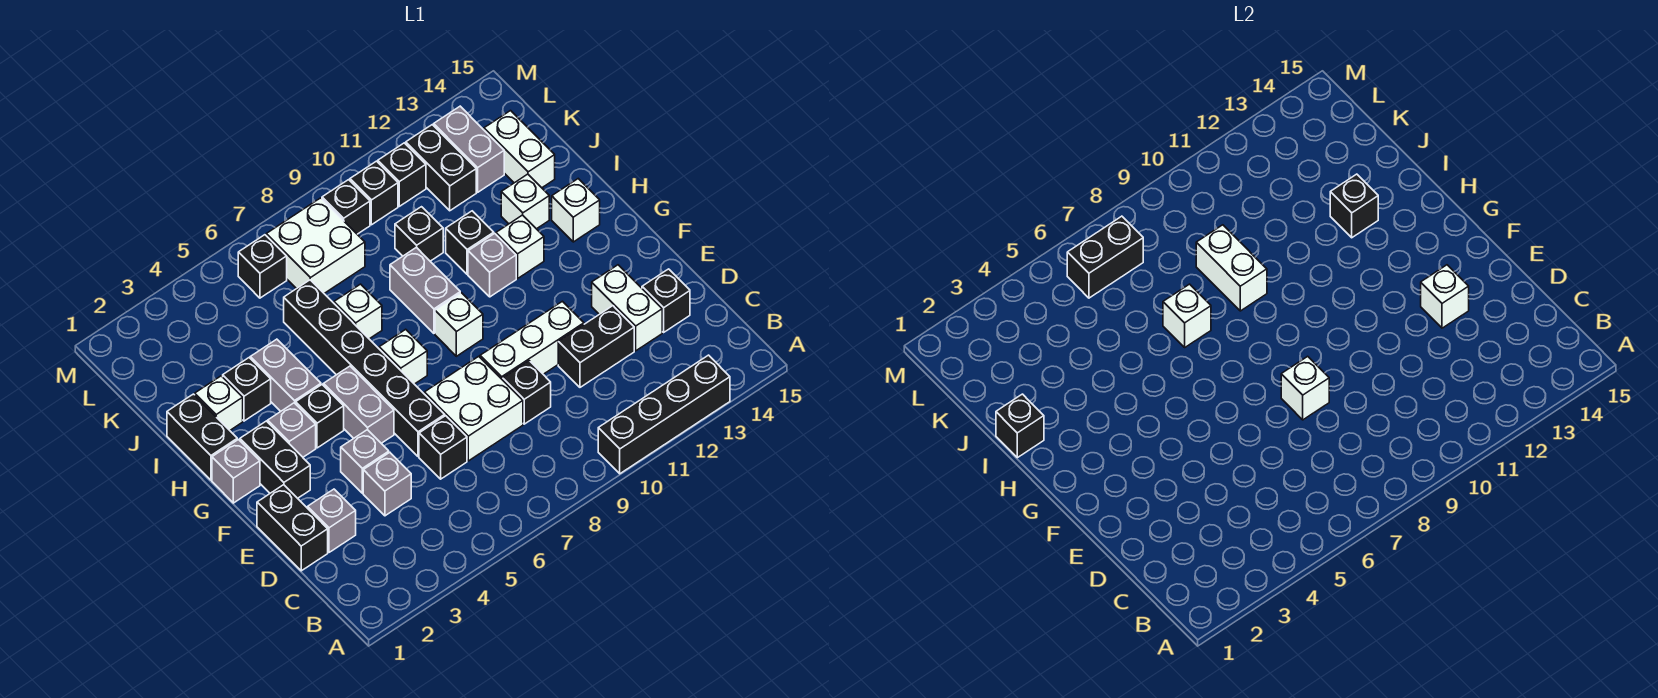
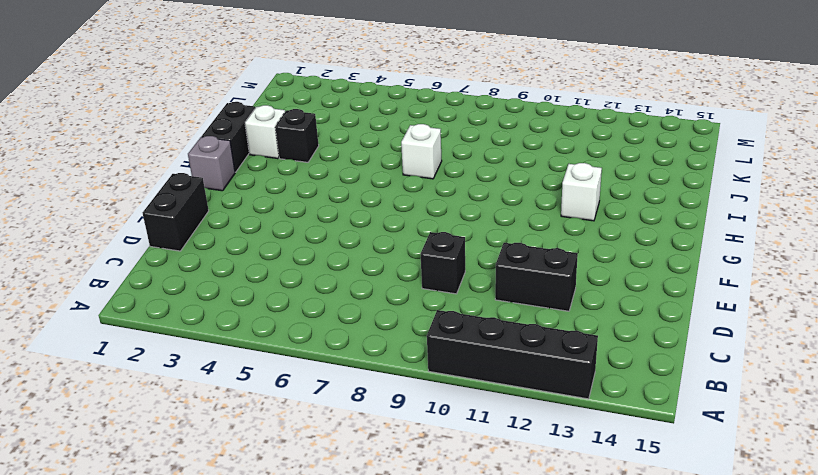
none -> grey brick D2 level 1
none -> grey brick D4 level 1
none -> black brick D6 level 1
none -> white brick D7:E8 level 1

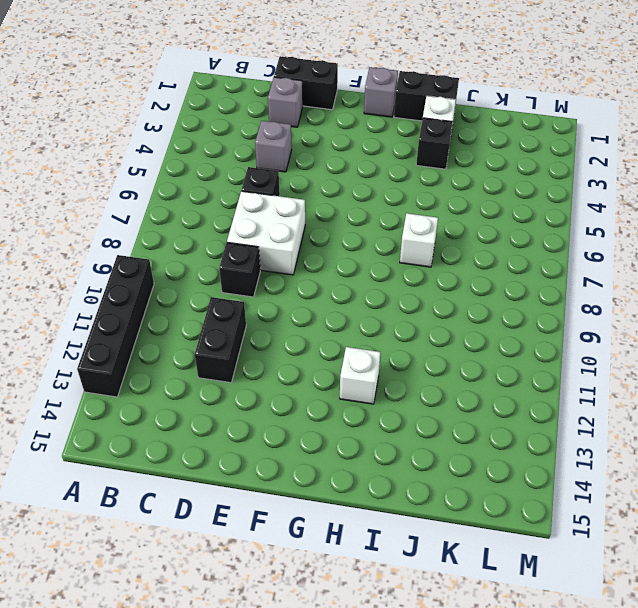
none -> white brick D13:E13 level 1
none -> black brick D14 level 1
none -> grey brick E4 level 1
none -> black brick E6:J6 level 1

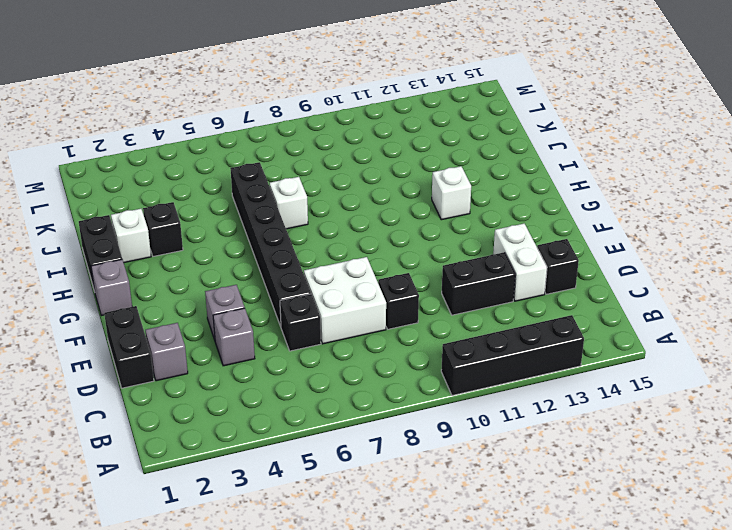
none -> white brick E9:E11 level 1
none -> black brick F2:G2 level 1
none -> grey brick F5:G5 level 1
none -> grey brick G3 level 1

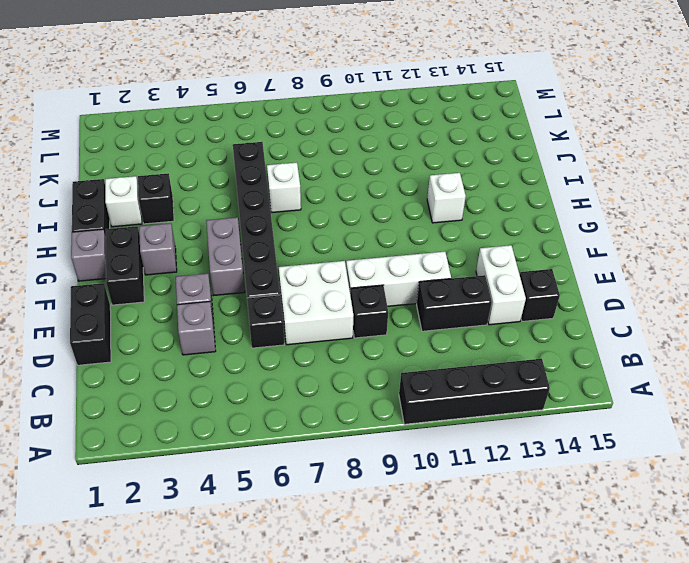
none -> grey brick D2 level 1
none -> black brick G4 level 1
none -> white brick G7 level 1
none -> white brick G9 level 1

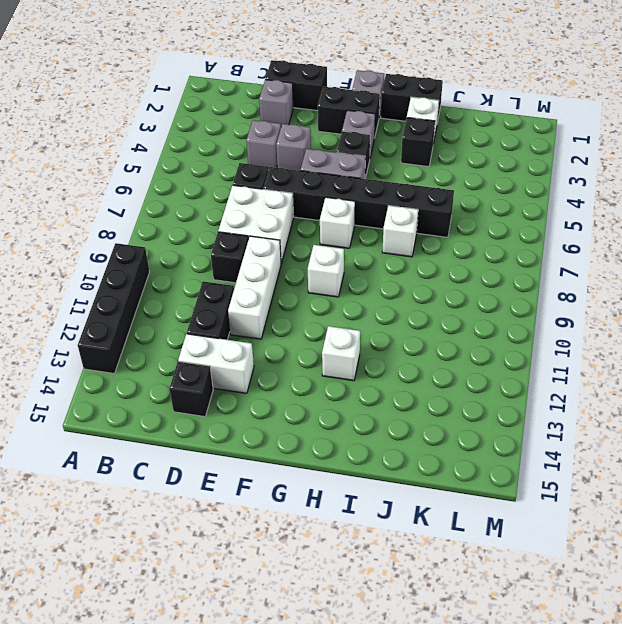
none -> grey brick H4:I4 level 1
none -> grey brick H9:I9 level 1
none -> grey brick H11 level 1
none -> white brick H14 level 1

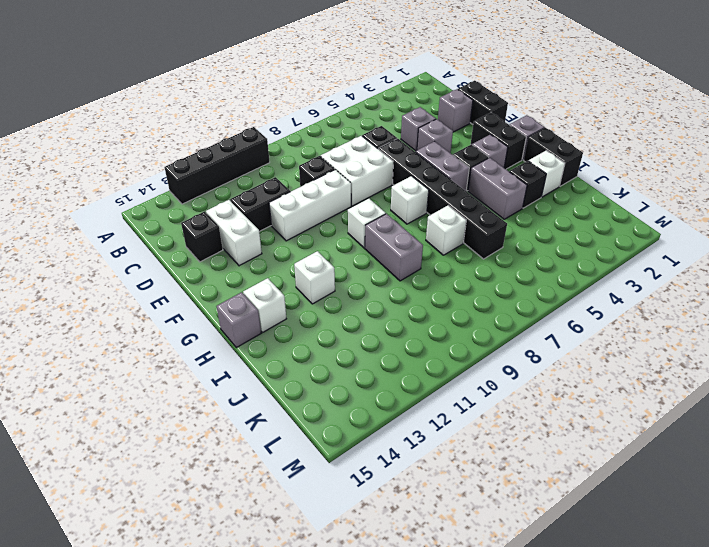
grey brick H15 level 1 -> grey brick H11 level 1
none -> black brick I11 level 1
none -> white brick I13 level 1
none -> black brick J10 level 1
none -> white brick J14:K14 level 1

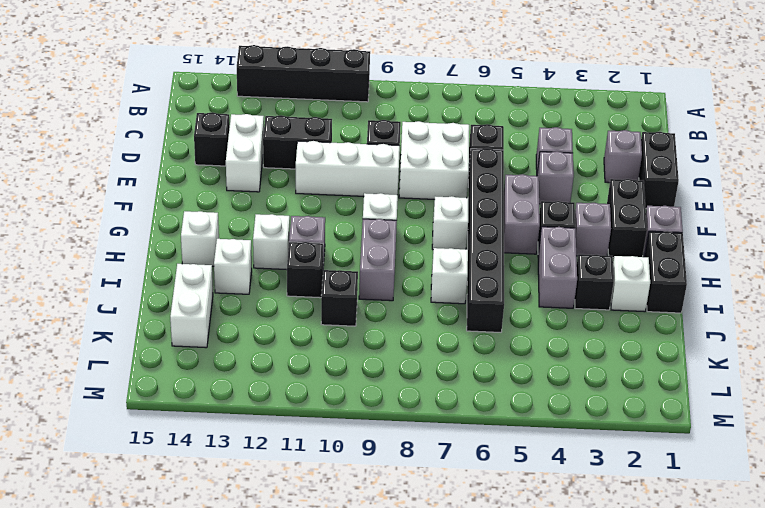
none -> white brick K7:L8 level 1
none -> black brick K12:L12 level 1
none -> grey brick K13:L13 level 1
none -> black brick L6 level 1

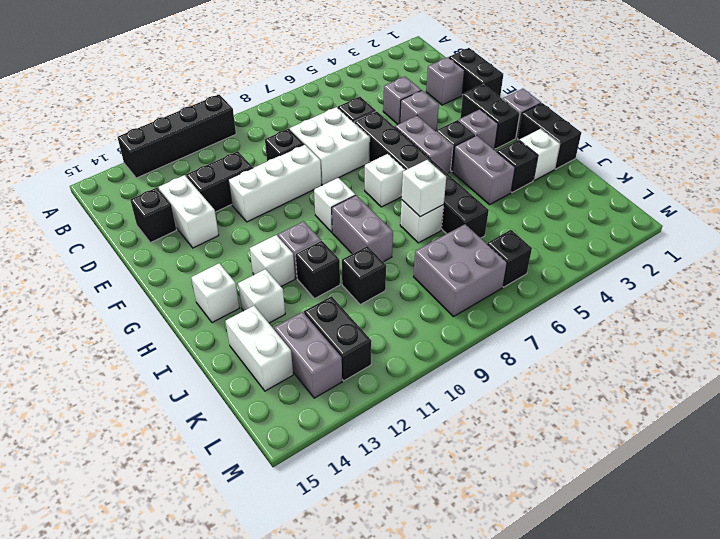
grey brick K7:L8 level 1 -> white brick K7:L8 level 1
none -> black brick L9 level 1
none -> black brick L10 level 1
none -> black brick L11 level 1
none -> white brick E8 level 2

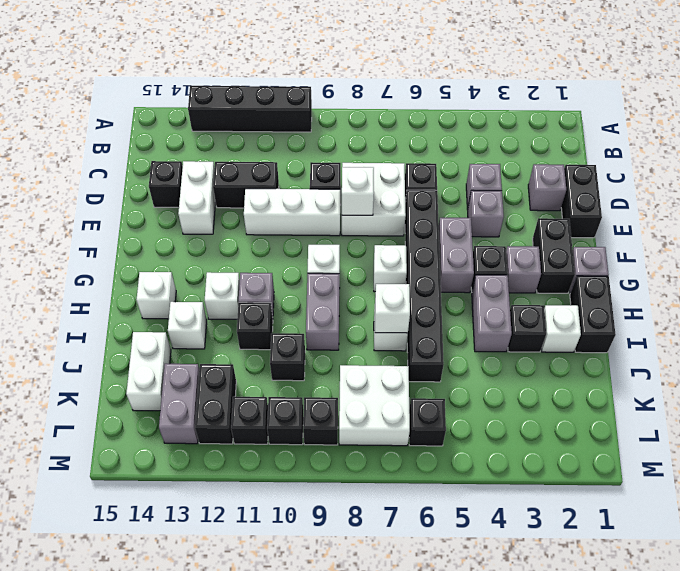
none -> white brick E13 level 2
none -> black brick I1 level 2
none -> white brick I9:J9 level 2
none -> black brick I13 level 2

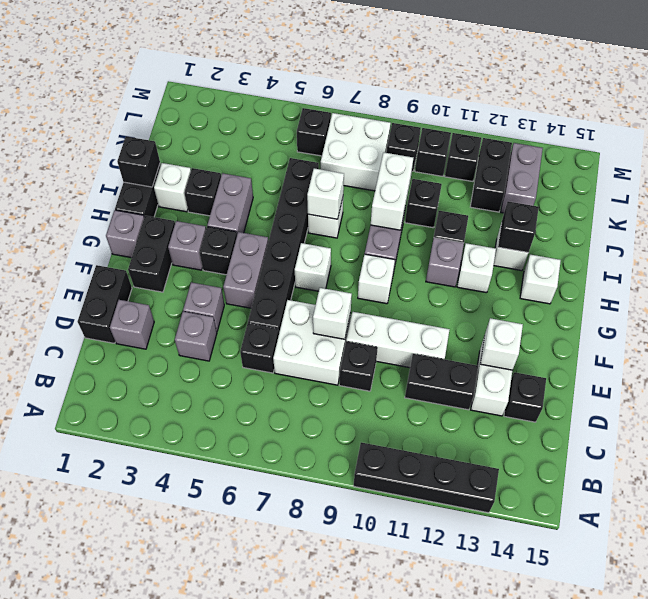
none -> white brick J14:K14 level 1
none -> black brick L6:L7 level 2

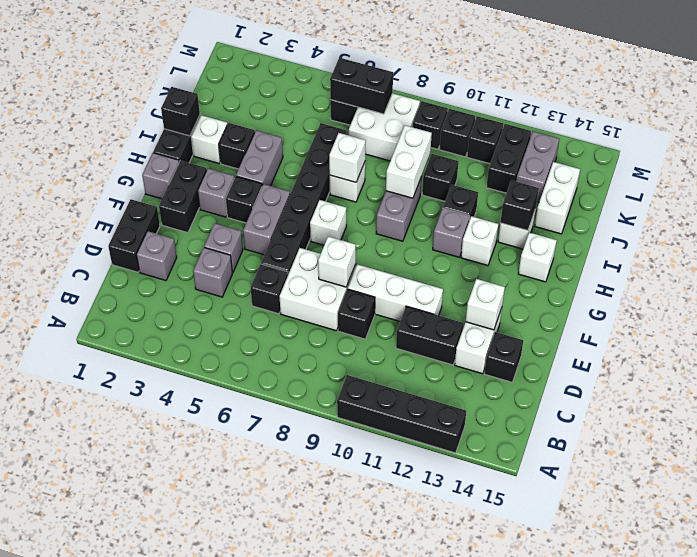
none -> white brick G9 level 1

